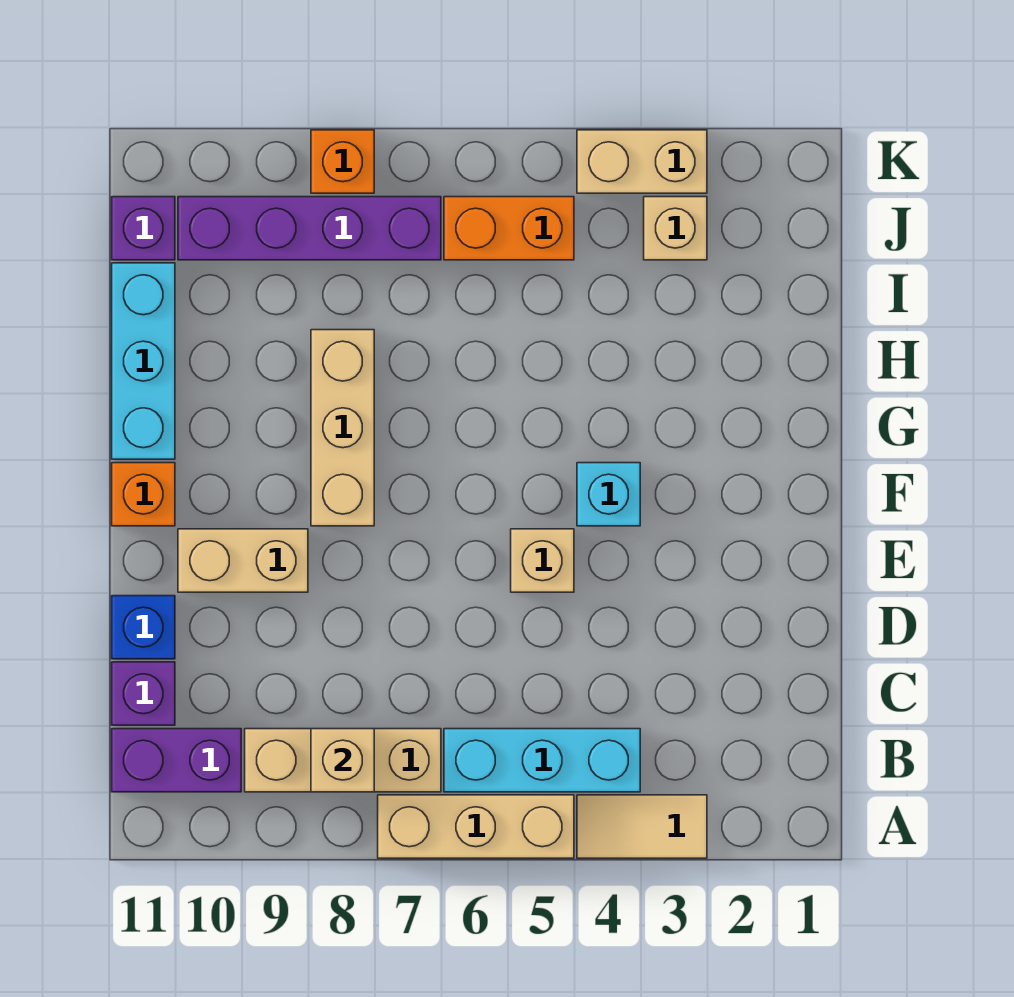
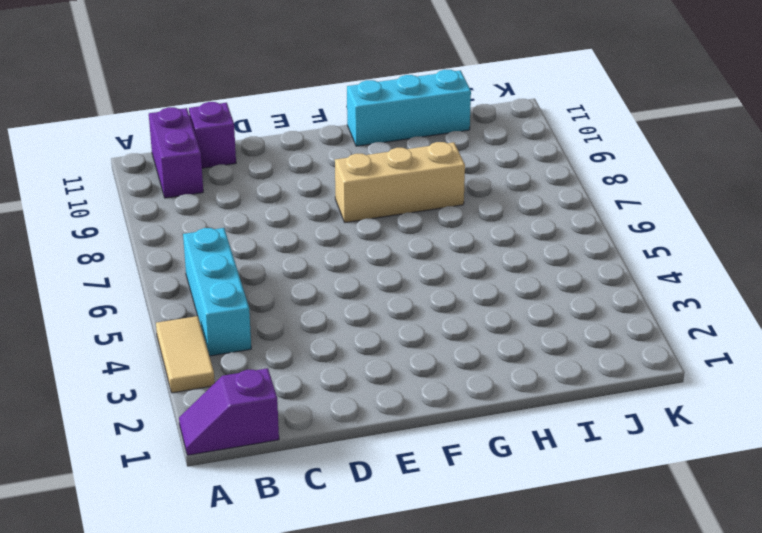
purple slope A1:B1 level 1 top B -> none
none -> tan brick A5:A7 level 1
none -> tan brick B7:B9 level 1
none -> blue brick D11 level 1

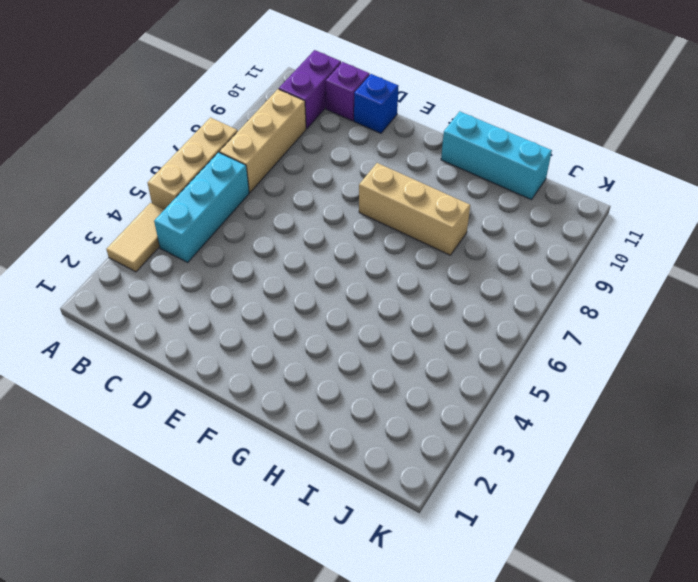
none -> tan brick E5 level 1
none -> tan brick E9:E10 level 1
none -> cyan brick F4 level 1

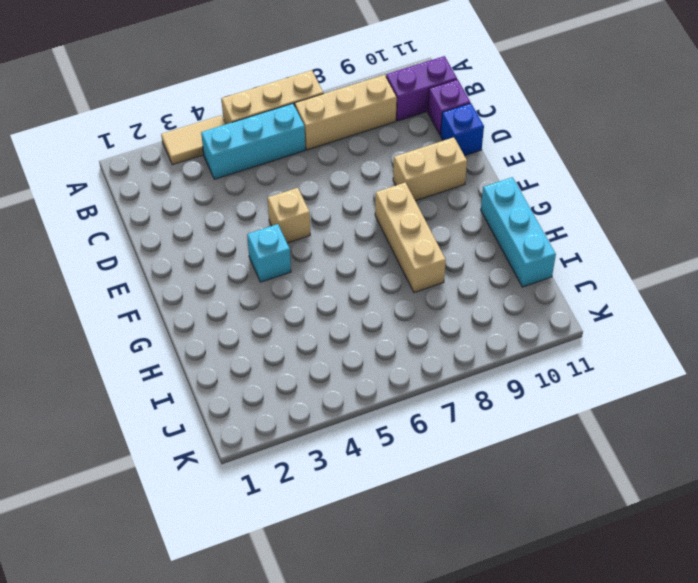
none -> orange brick F11 level 1
none -> tan brick J3 level 1
none -> orange brick J5:J6 level 1

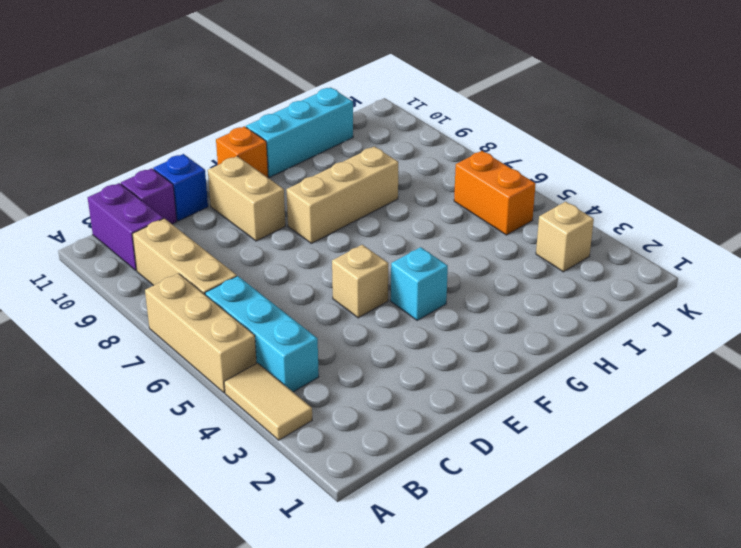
none -> purple brick J7:J10 level 1
none -> purple brick J11 level 1
none -> tan brick K3:K4 level 1

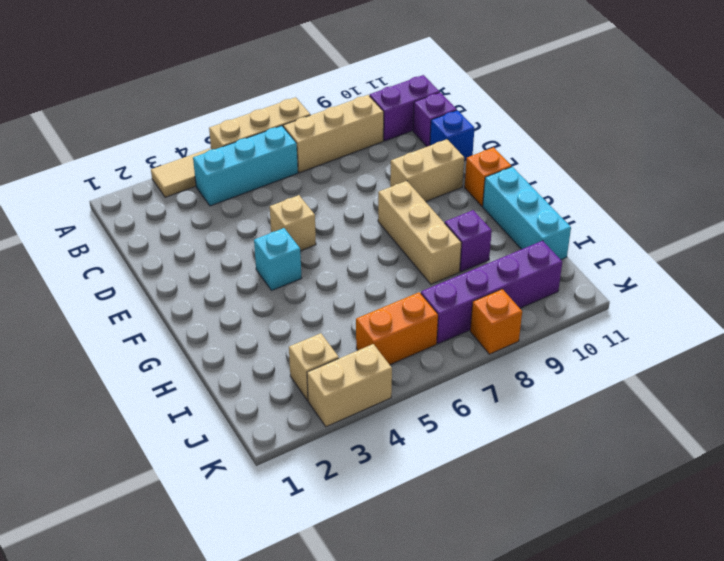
purple brick H9 level 1 -> purple brick J11 level 1
none -> tan brick B8 level 2

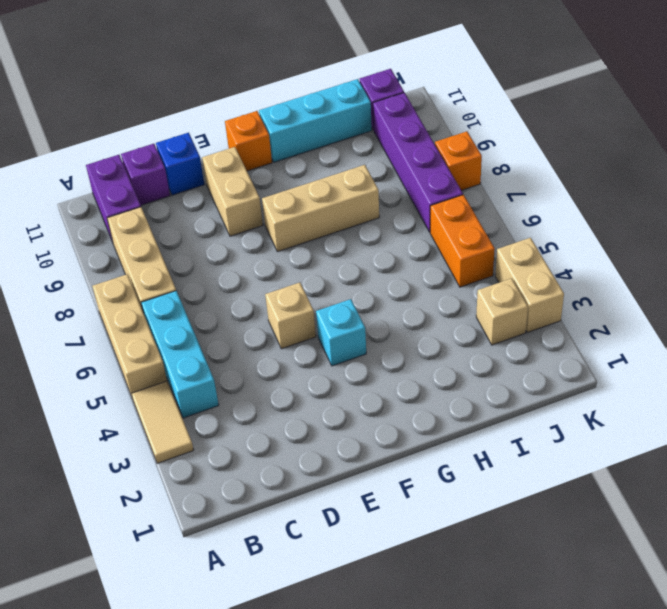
none -> tan brick B8 level 2

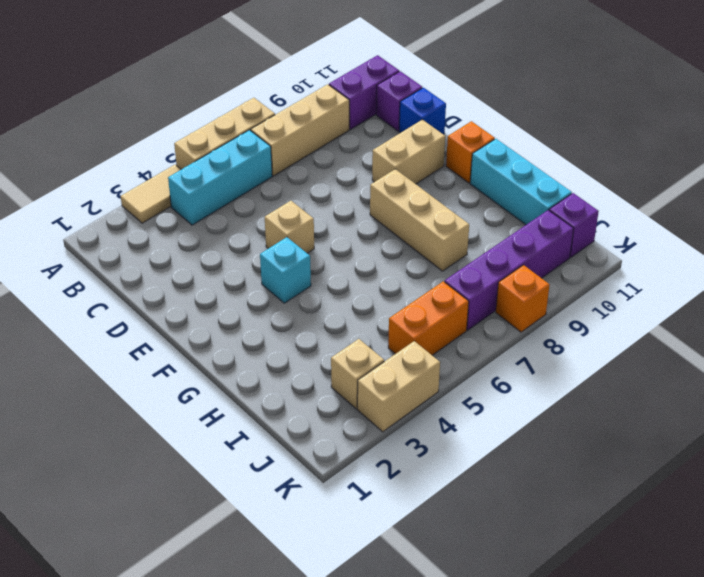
none -> tan brick B8 level 2

